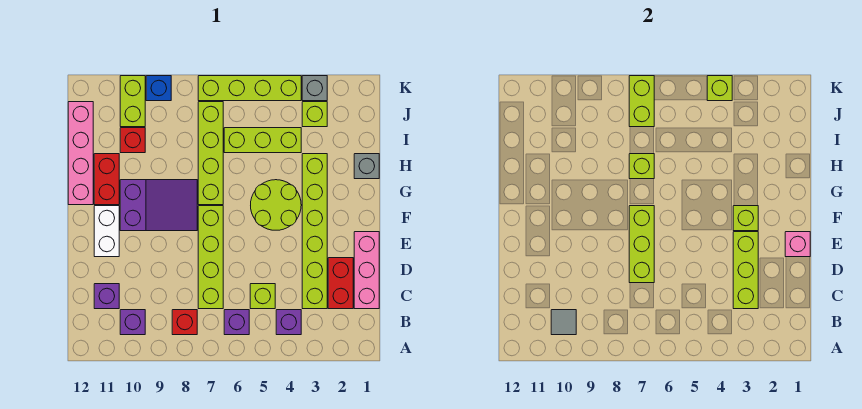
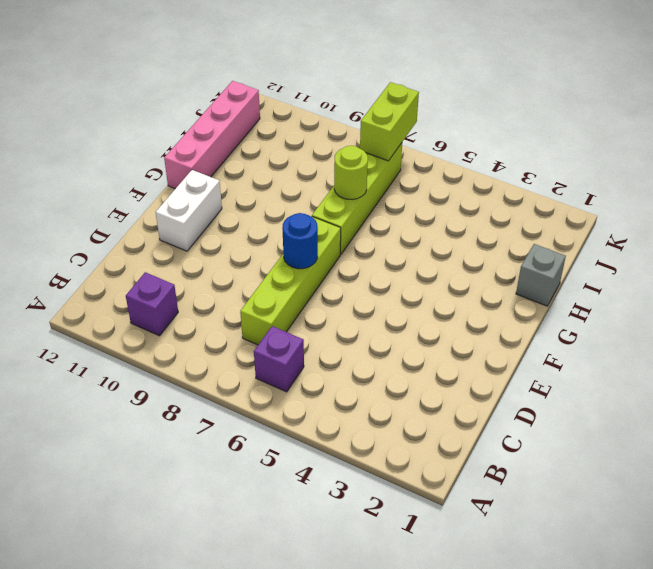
blue round brick E7 level 2 -> lime brick D7:F7 level 2
lime round brick H7 level 2 -> lime brick H7 level 2
none -> purple brick B4 level 1
none -> red brick B8 level 1
none -> pink brick C1:E1 level 1
none -> red brick C2:D2 level 1

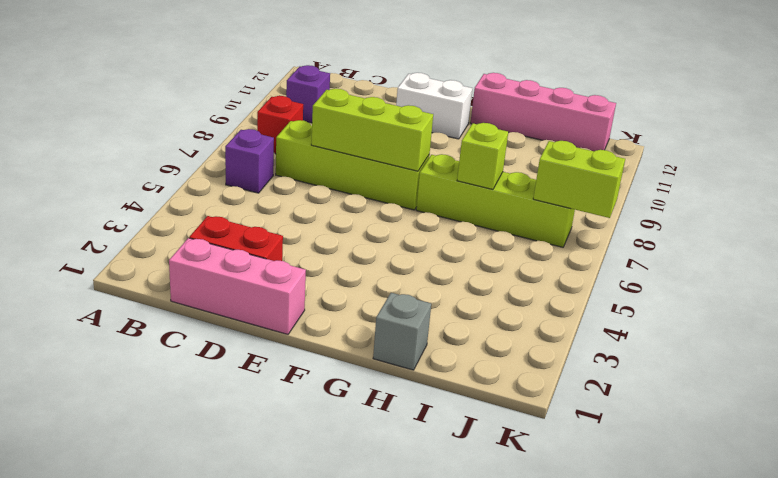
none -> purple brick B4 level 1
none -> lime brick C3:H3 level 1
none -> lime brick C5 level 1
none -> purple brick C11 level 1

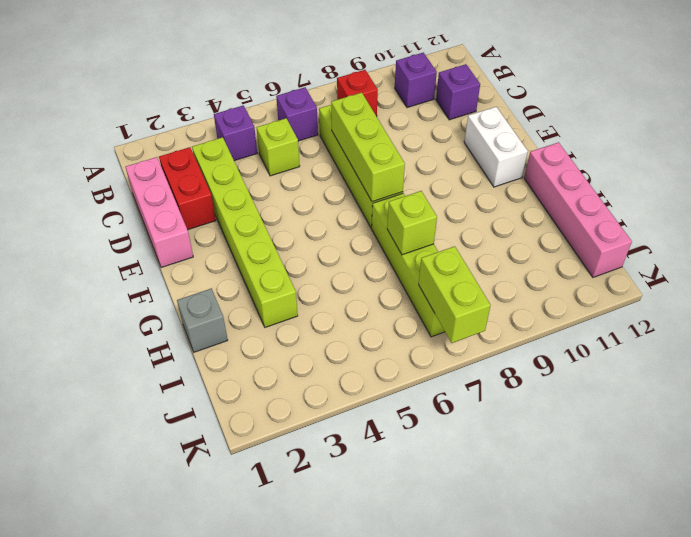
none -> lime round brick F4:G5 level 1
none -> purple slope F8:G10 level 1 top 10
none -> red brick G11:H11 level 1
none -> lime brick I4:I6 level 1

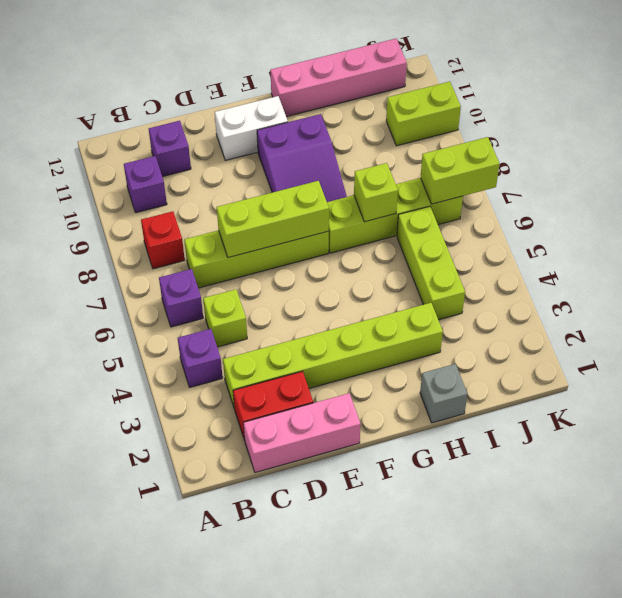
none -> lime round brick F4:G5 level 1
none -> red brick G11:H11 level 1
none -> red brick I10 level 1
none -> lime brick J3 level 1

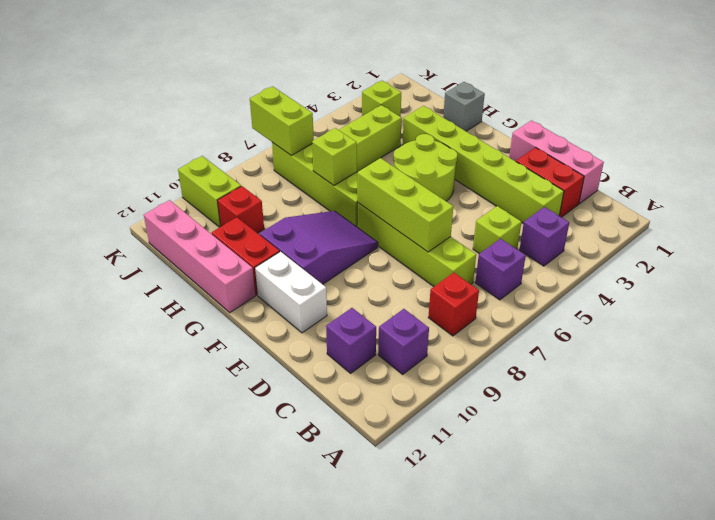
none -> grey brick K3 level 1
none -> lime brick K4:K7 level 1
none -> blue brick K9 level 1
none -> grey tile B10 level 2

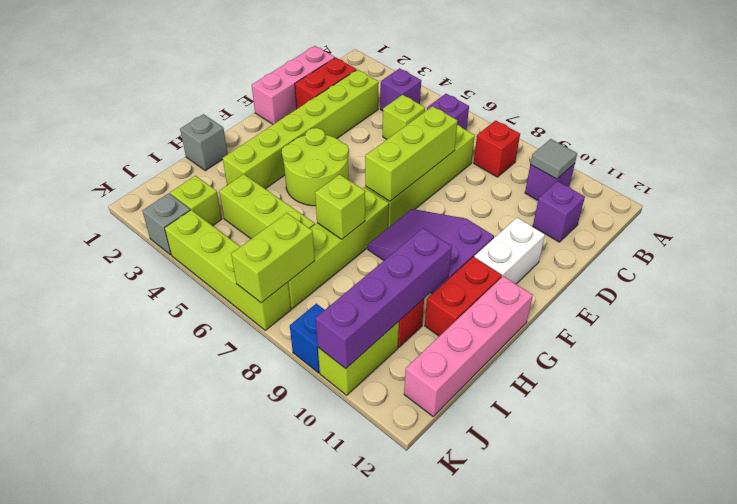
purple brick H10:K10 level 2 -> none
none -> lime brick C3:E3 level 2
none -> pink brick E1 level 2
none -> lime brick F3 level 2
none -> lime brick K4 level 2

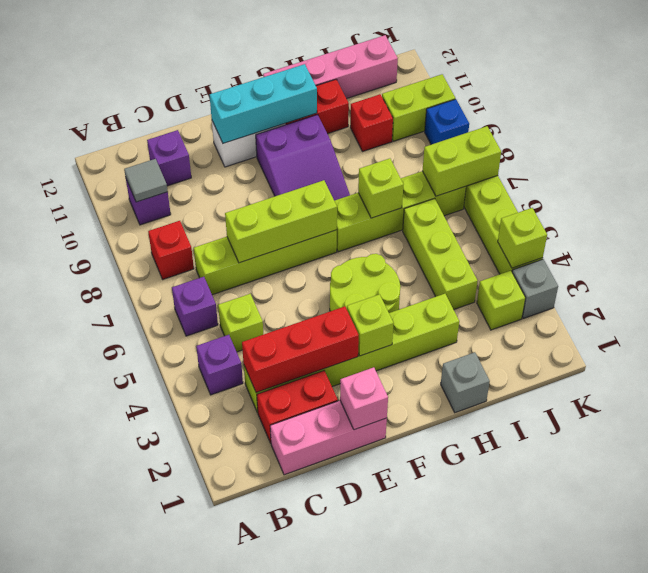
red brick C3:E3 level 2 -> lime brick C3:E3 level 2
cyan brick E11:G11 level 2 -> none

